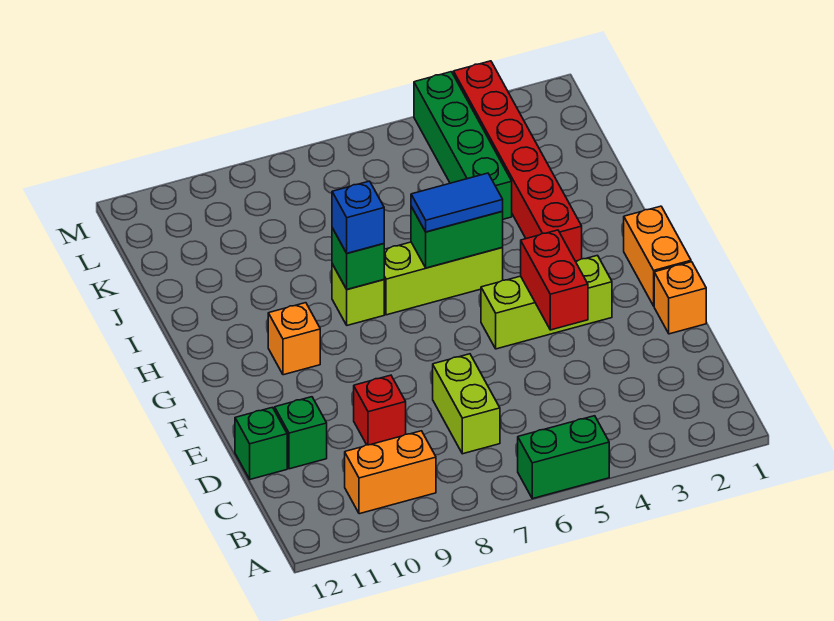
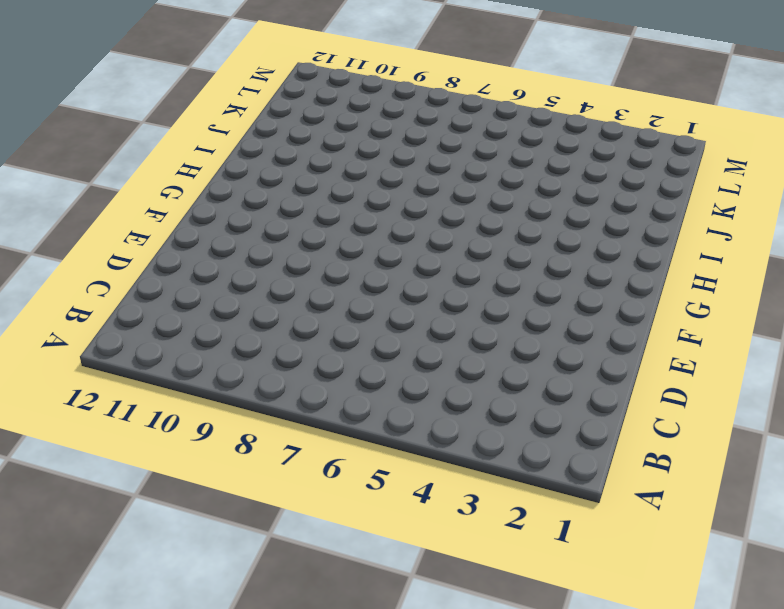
none -> green brick A5:A6 level 1
none -> orange brick B9:B10 level 1
none -> lime brick C7:D7 level 1

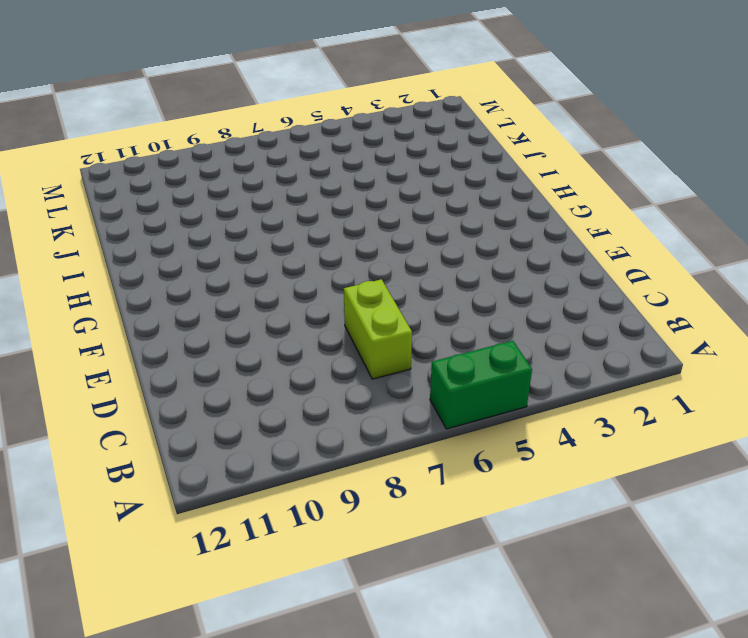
none -> orange brick B9:B10 level 1
none -> red brick D9 level 1
none -> green brick D11 level 1

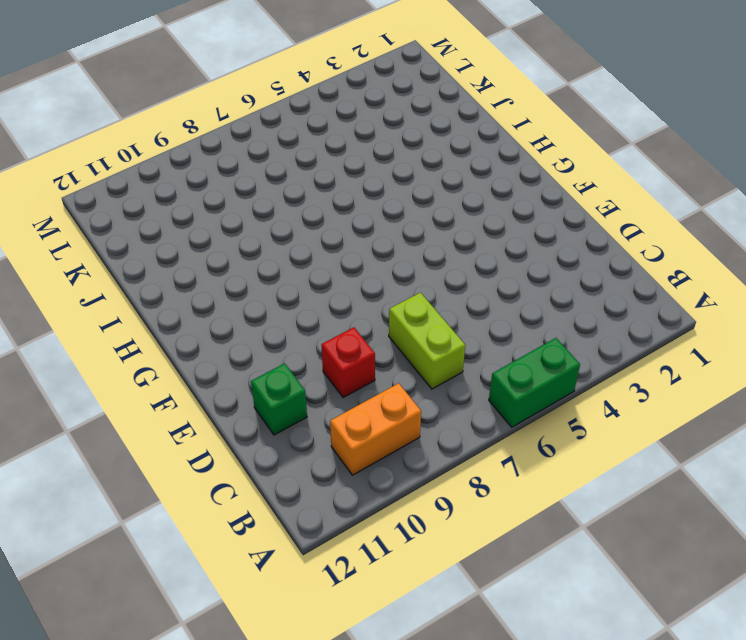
none -> green brick D12 level 1
none -> orange brick E1 level 1
none -> orange brick F1:G1 level 1

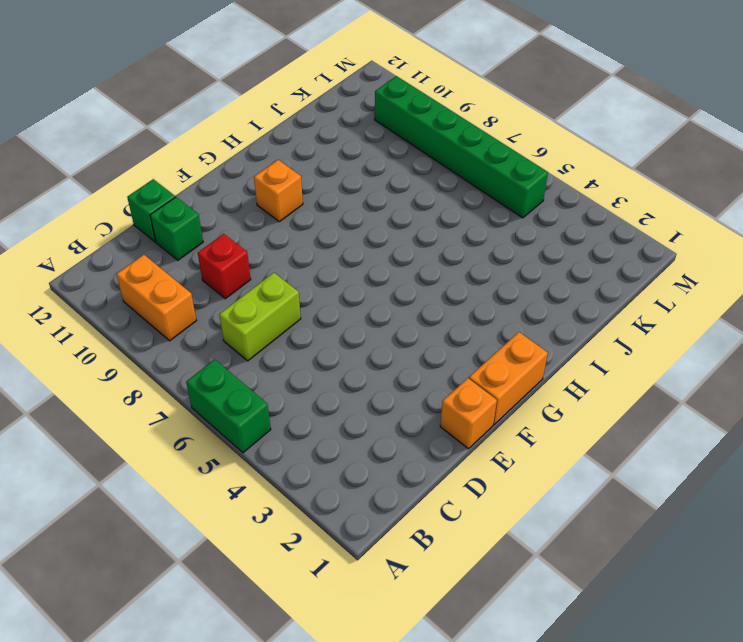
green brick L5:L10 level 1 -> none
none -> lime brick F3:F5 level 1
none -> red brick H3:M3 level 1
none -> lime brick H5:H7 level 1

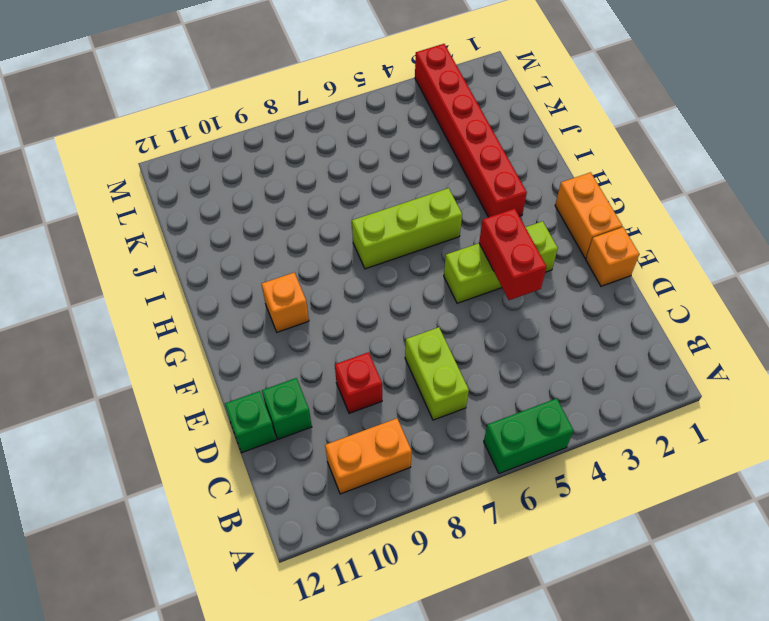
none -> lime brick H8 level 1
none -> green brick J4:M4 level 1
none -> green brick H5:H6 level 2

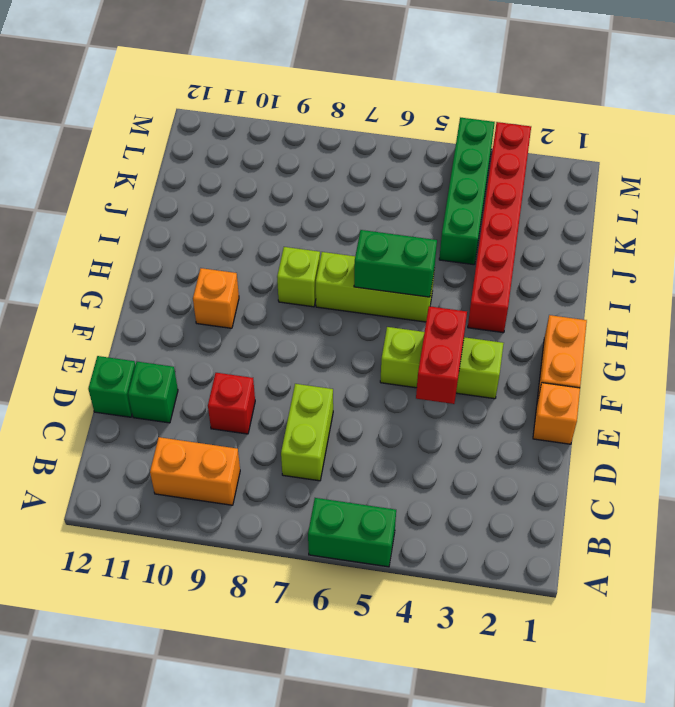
none -> green brick H8 level 2
none -> blue tile H5:H6 level 3
none -> blue brick H8 level 3

